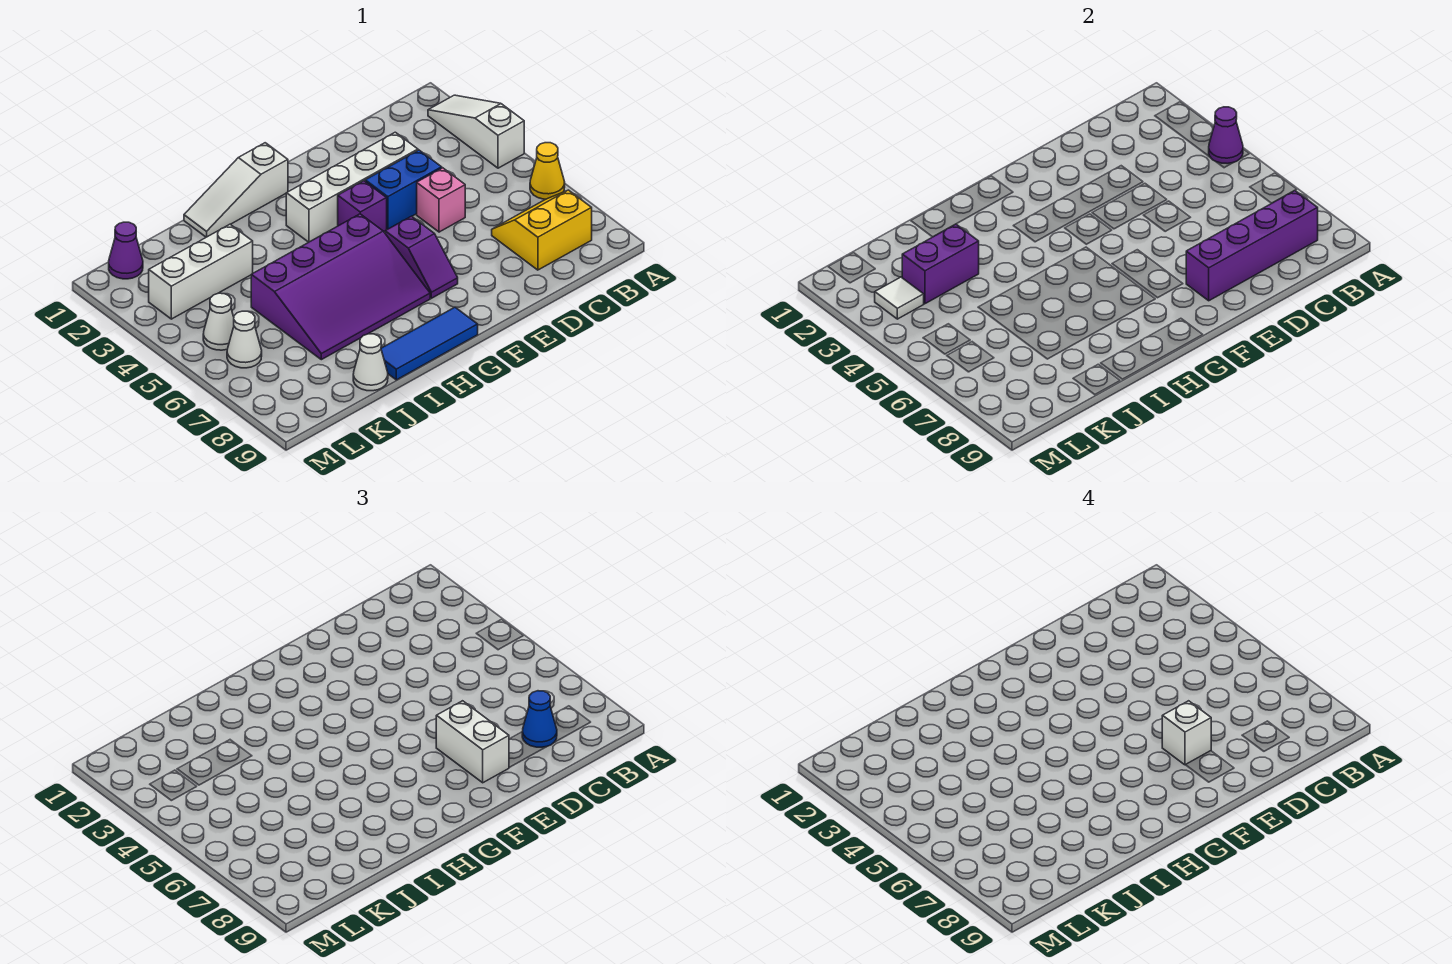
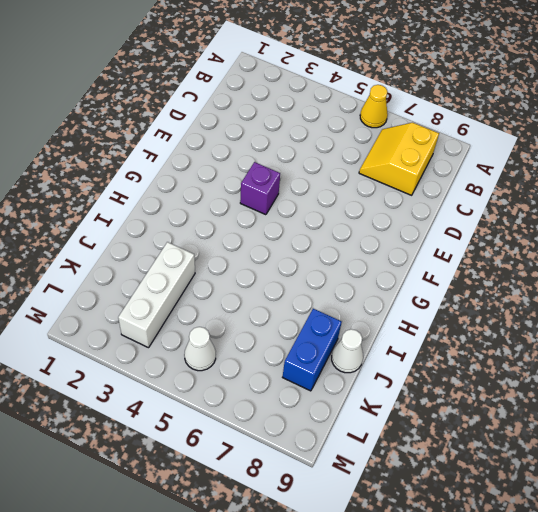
blue brick J8:K8 level 1 -> blue brick D4:E4 level 1
none -> white slope A2:A4 level 1 top 4
none -> white brick D3:G3 level 1
none -> pink brick D5 level 1

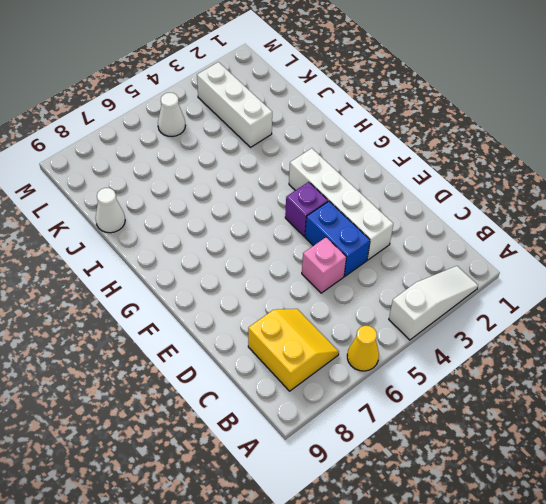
none -> purple slope F6:F7 level 1 top 6
none -> white slope G1:I1 level 1 top G
none -> purple slope G5:J7 level 1 top 5

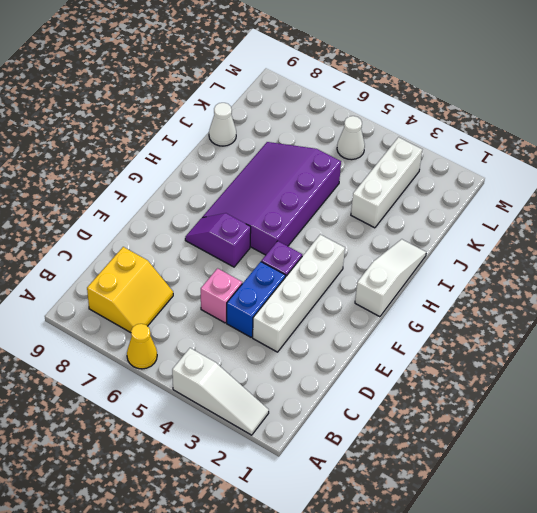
none -> blue tile G9:I9 level 1
none -> purple cone L1 level 1
none -> white cone L6 level 1

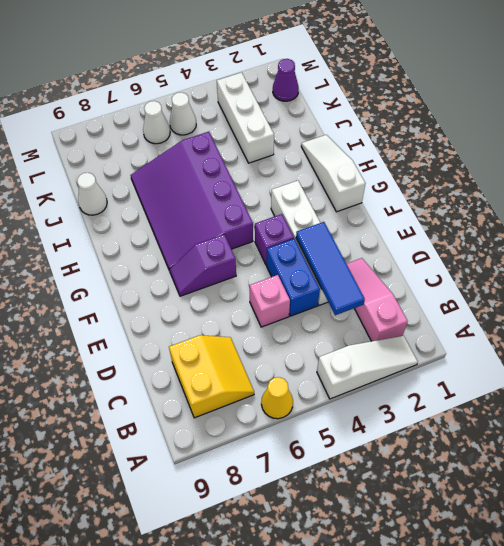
pink slope B2:D2 level 1 top B -> none
blue tile C3:E3 level 2 -> blue tile G9:I9 level 1
none -> purple cone A4 level 2
none -> purple brick B8:E8 level 2
none -> purple brick J3:K3 level 2

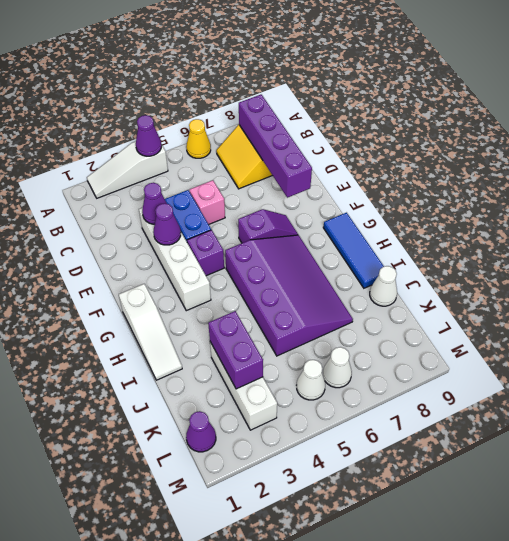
purple cone D3 level 2 -> none
purple cone E3 level 2 -> none
none -> white tile L3 level 2
none -> blue cone C8 level 3
none -> white brick E7:E8 level 3

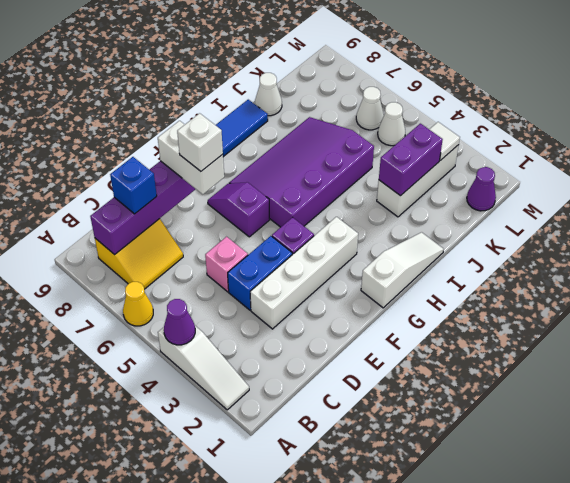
blue brick C8 level 3 -> blue cone C8 level 3

